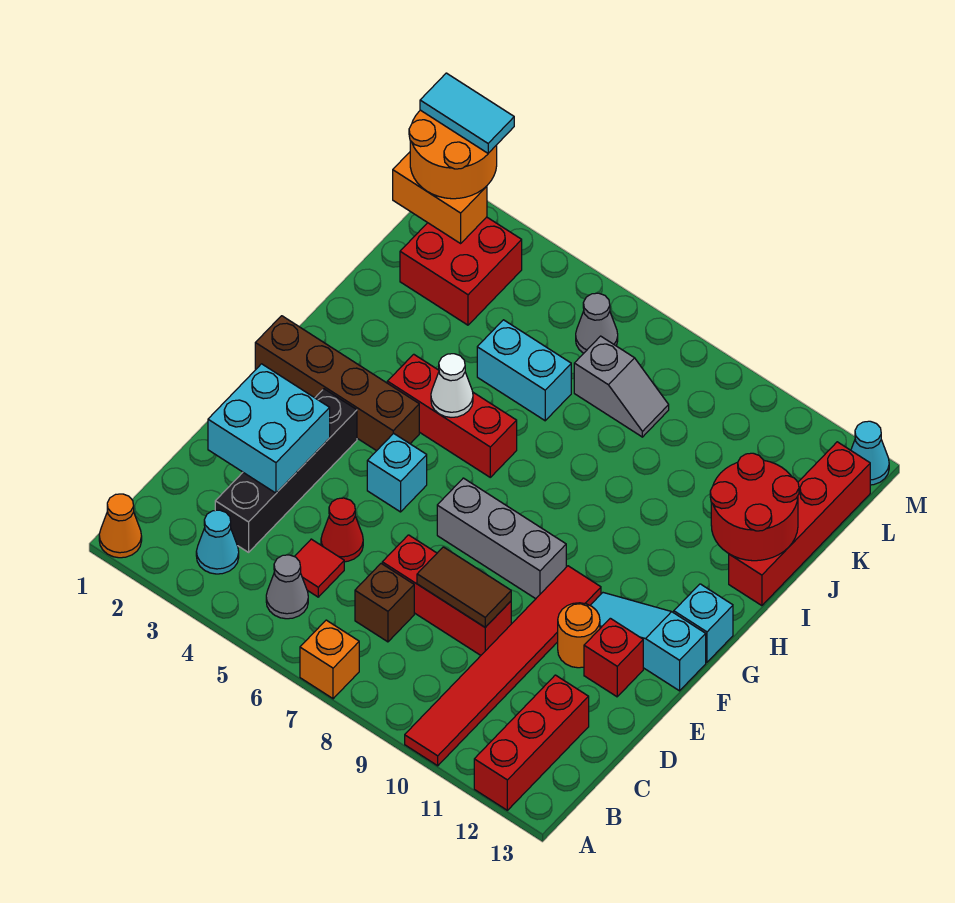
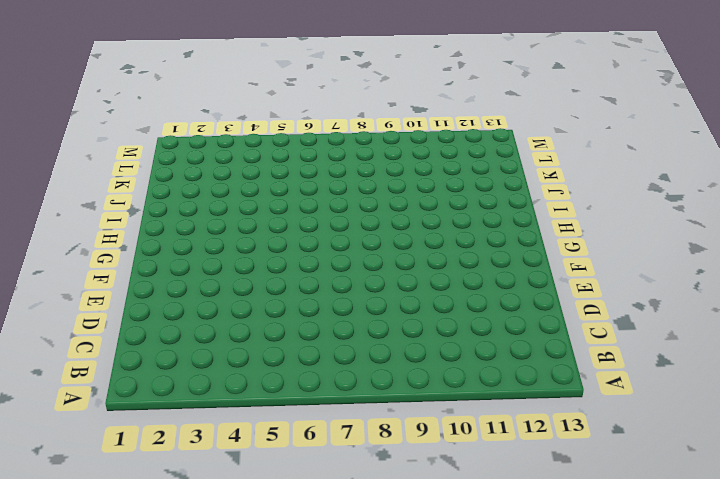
none -> orange cone A1 level 1
none -> orange brick A7 level 1
none -> red tile A10:F10 level 1
none -> red brick A12:C12 level 1

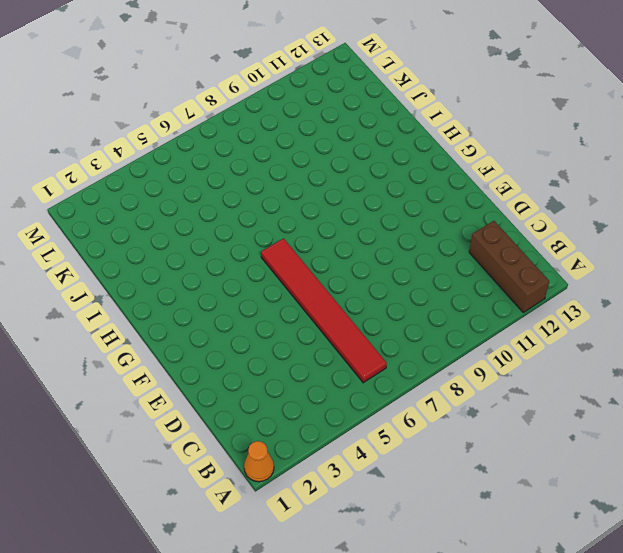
brown brick A12:C12 level 1 -> red brick A12:C12 level 1
red tile B6:G6 level 1 -> red tile A10:F10 level 1
none -> orange brick A7 level 1
none -> cyan cone B3 level 1
none -> grey cone B5 level 1
none -> black brick C3:F3 level 1

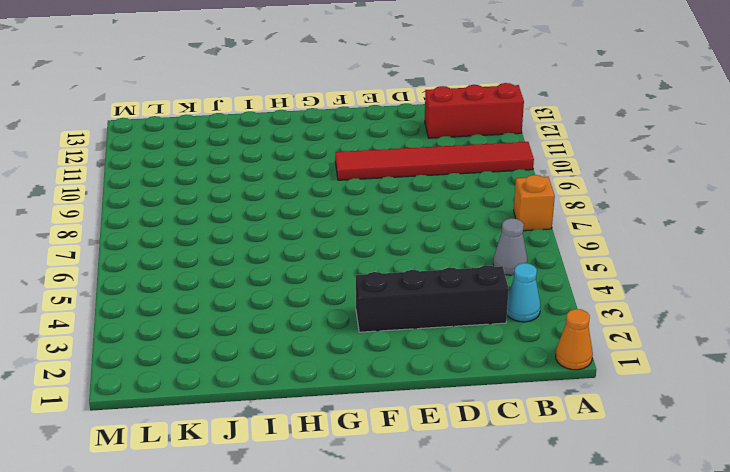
none -> red tile C5 level 1
none -> brown brick C7 level 1
none -> red cone D5 level 1
none -> red brick D7:D9 level 1

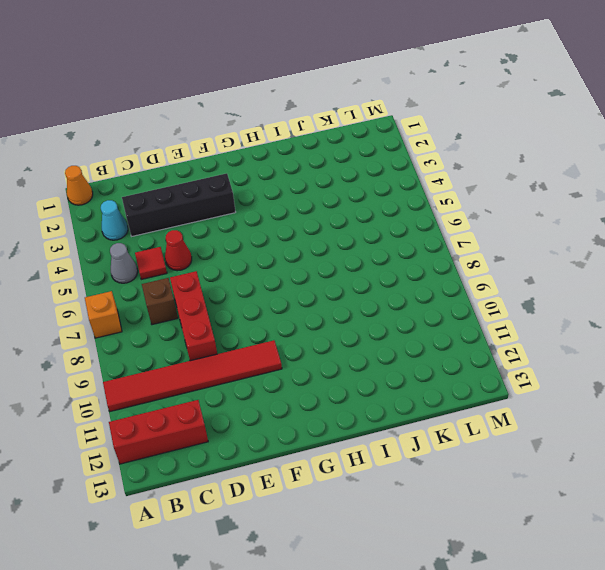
none -> orange round brick E11 level 1
none -> red brick E12 level 1
none -> cyan brick F5 level 1
none -> grey brick F7:F9 level 1

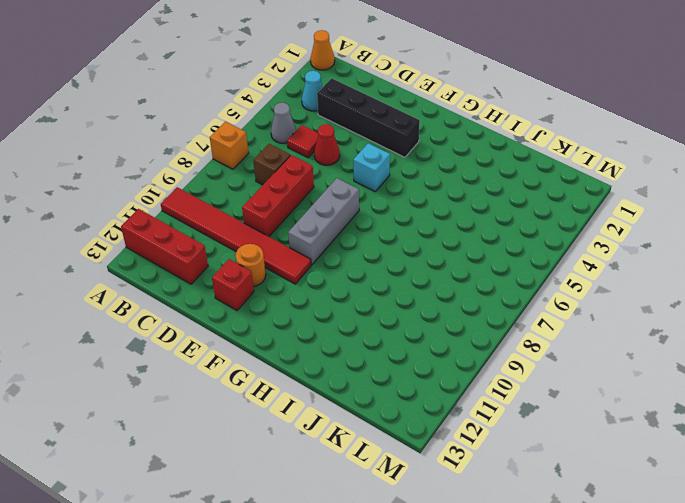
none -> cyan slope F11:F13 level 1 top 13
none -> brown brick G1:G4 level 1
none -> cyan brick G13 level 1
none -> red brick H4:H6 level 1

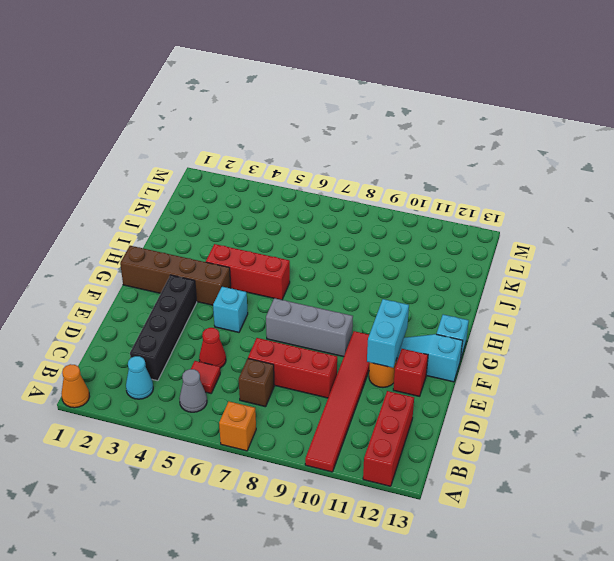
cyan brick E11:F11 level 2 -> cyan brick J5:J6 level 1
none -> red brick I13:L13 level 1
none -> red brick K2:L3 level 1
none -> grey slope K7:K8 level 1 top 7
none -> grey cone L6 level 1

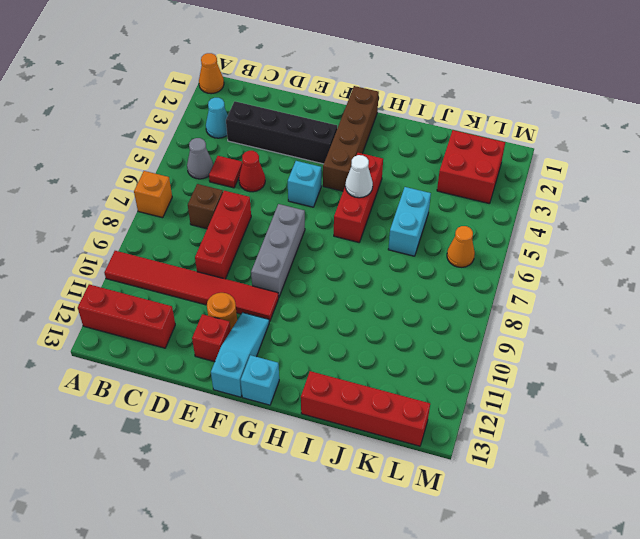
orange cone L6 level 1 -> grey cone L6 level 1
none -> grey slope K7:K8 level 1 top 7
none -> cyan cone M13 level 1
none -> cyan brick D2:E3 level 2
none -> brown tile D8:D9 level 2

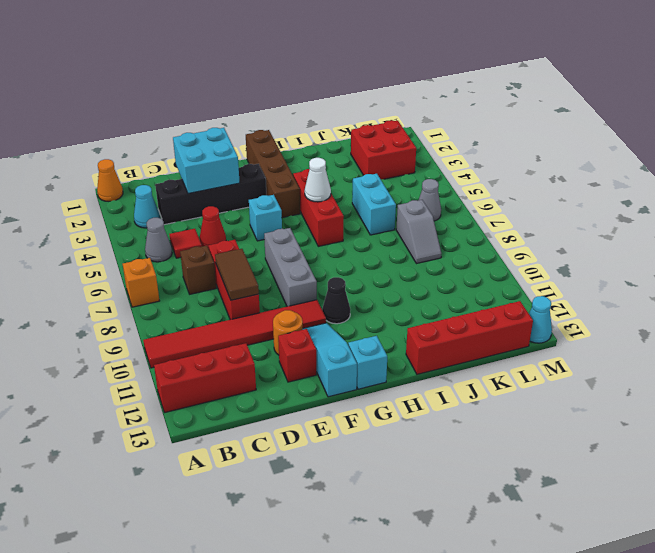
black cone G10 level 1 -> none
none -> red round brick I12:J13 level 2
none -> orange brick L1:L2 level 2
none -> orange round brick L1:M2 level 3
none -> cyan tile M1:M2 level 4

